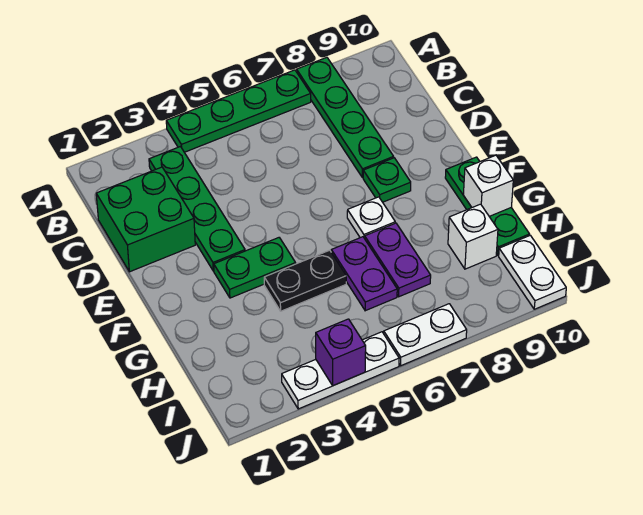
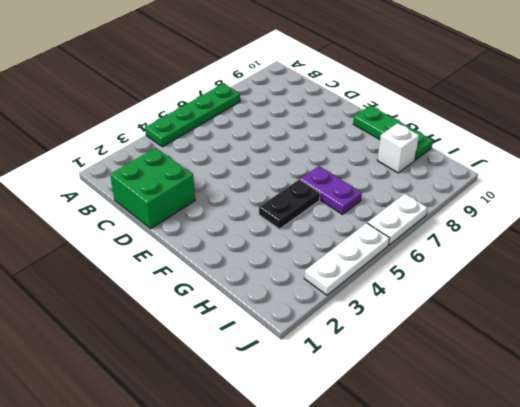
none -> green plate A8:D8 level 1
none -> green plate B3:E3 level 1
none -> green plate E8 level 1

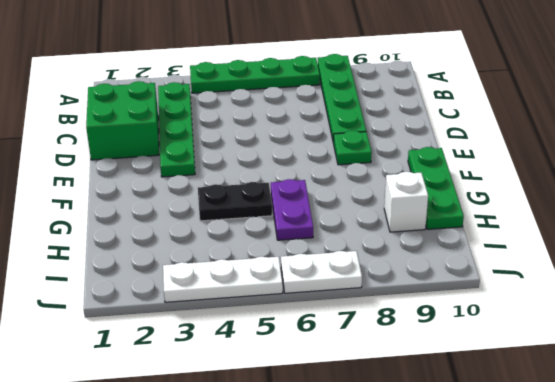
none -> green plate F3:F4 level 1
none -> white plate F7 level 1
none -> purple plate G7:H7 level 1

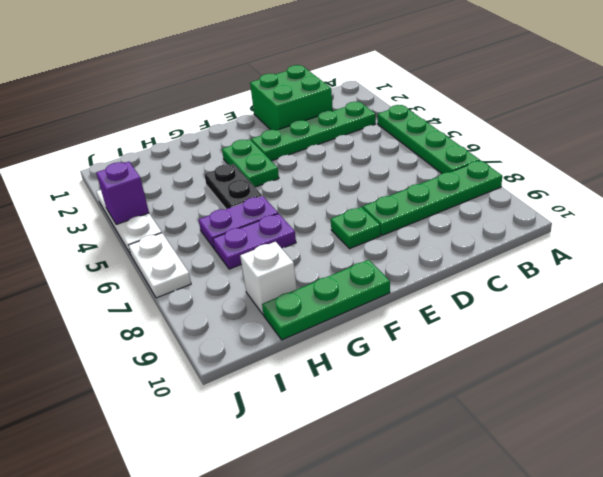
none -> white plate F7 level 1
none -> white plate I10:J10 level 1
none -> white brick G10 level 2

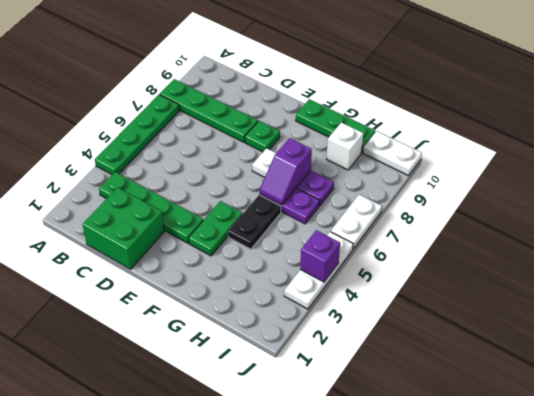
purple slope G6:G7 level 2 top 7 -> none
none -> white brick G10 level 2

